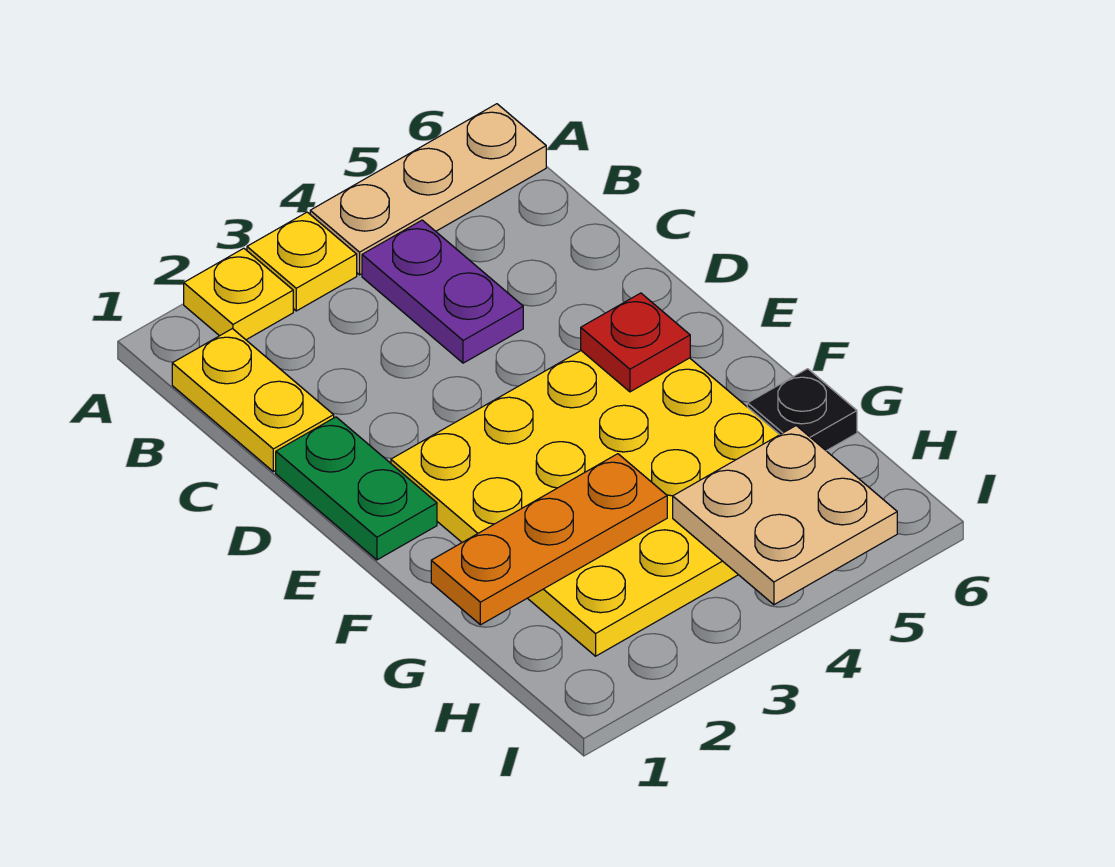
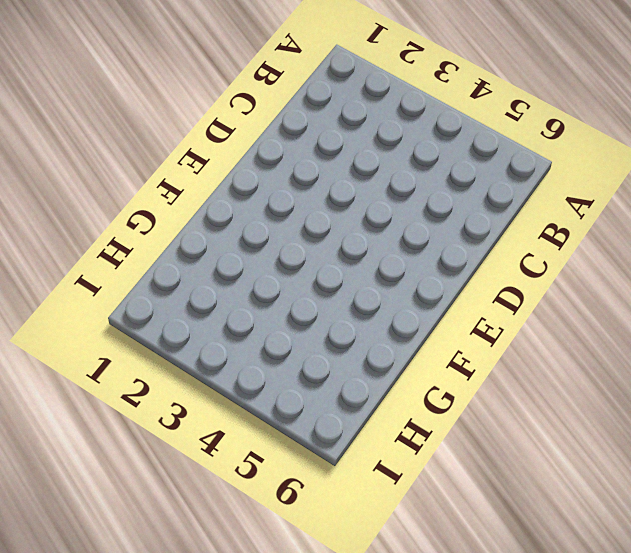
none -> yellow plate A2 level 1
none -> yellow plate A3 level 1

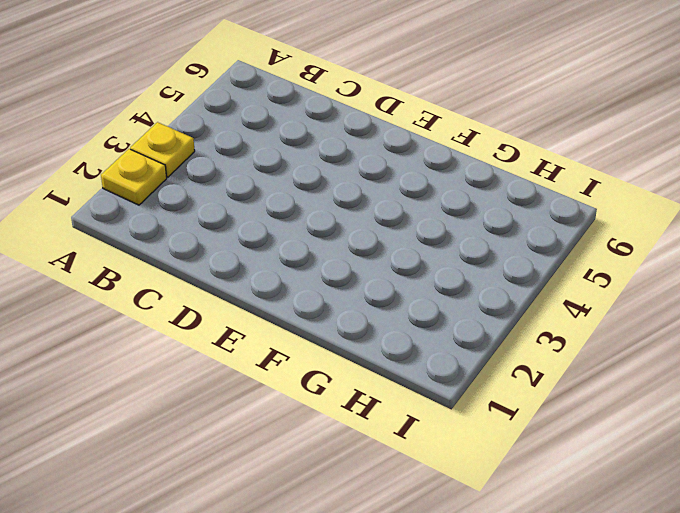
none -> tan plate A4:A6 level 1
none -> yellow plate B1:C1 level 1

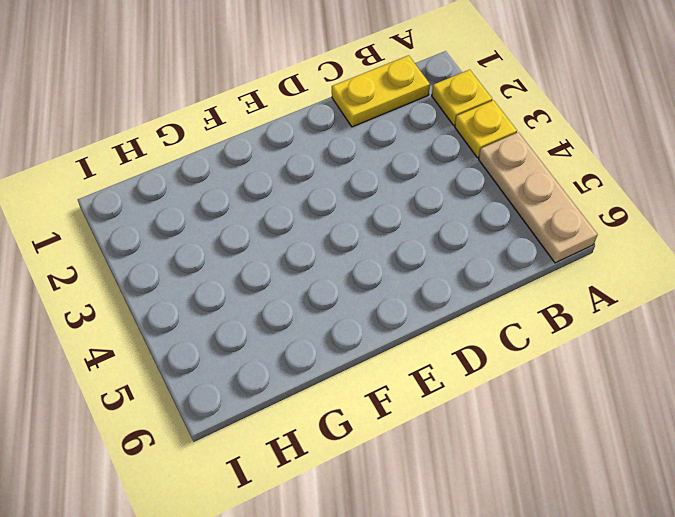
none -> purple plate B4:C4 level 1
none -> green plate D1:E1 level 1

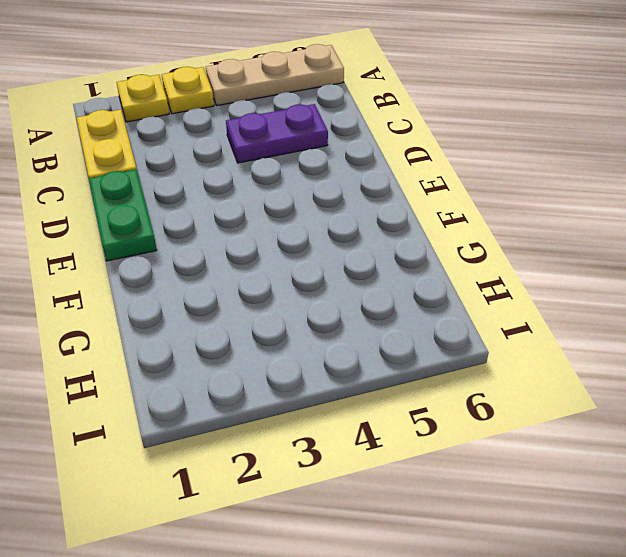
purple plate C4:C5 level 1 -> purple plate B4:C4 level 1
none -> yellow plate E2:H5 level 1
none -> black plate G6 level 1

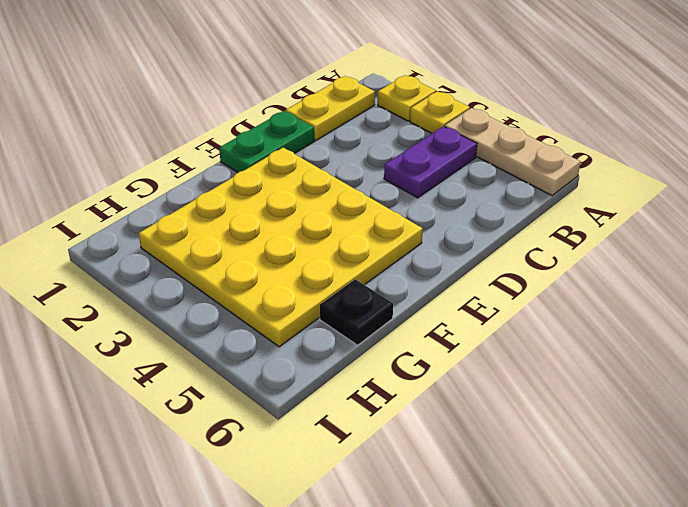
none -> red plate E5 level 2
none -> orange plate G1:G3 level 2

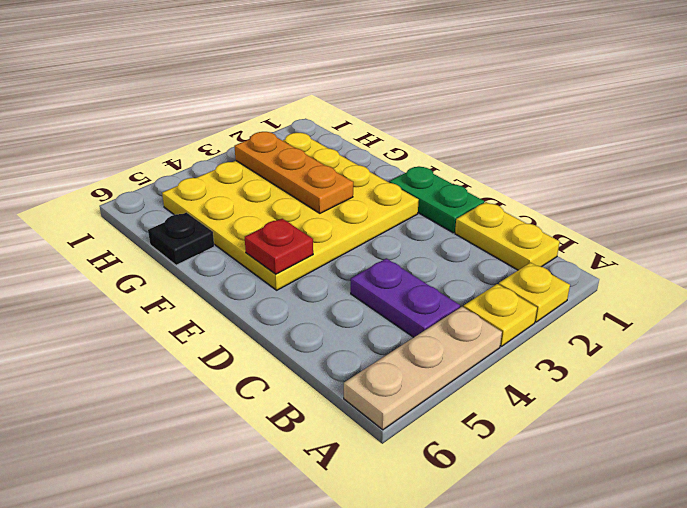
orange plate F3:H3 level 2 -> orange plate G1:G3 level 2
none -> tan plate H4:I5 level 2

